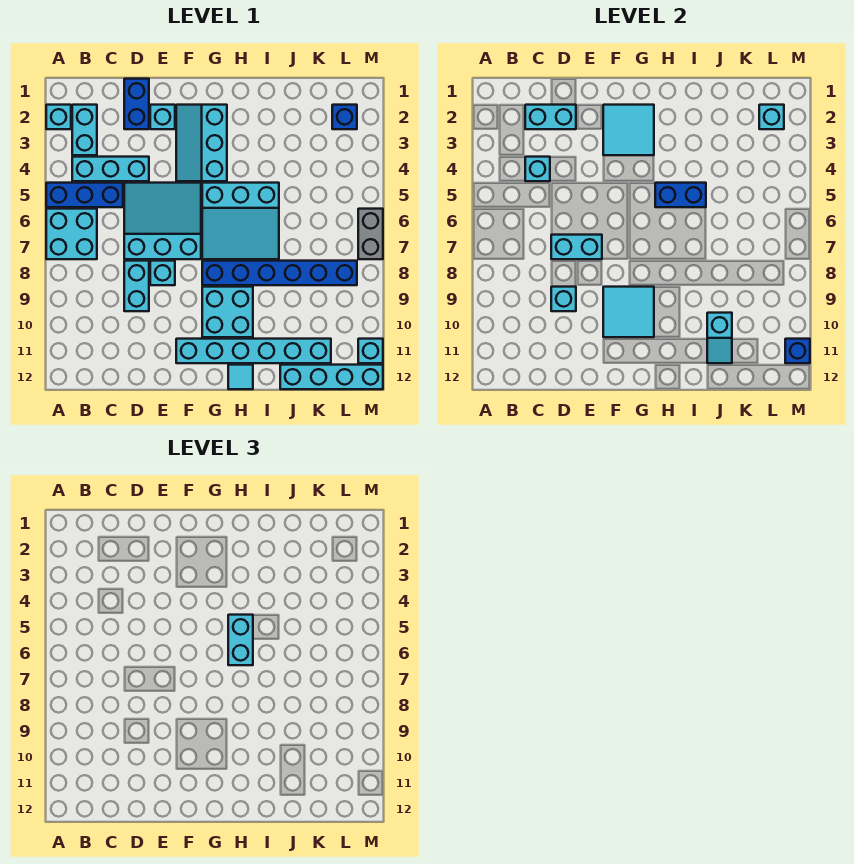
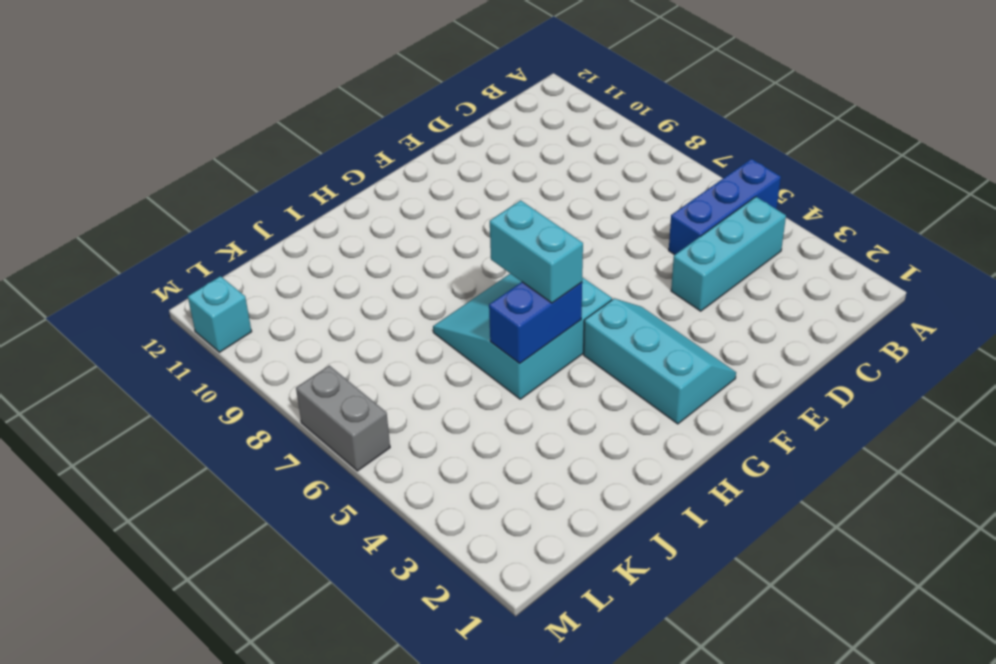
none -> cyan brick A2 level 1
none -> cyan brick A6:B7 level 1
none -> cyan brick B2:B3 level 1
none -> blue brick D1:D2 level 1

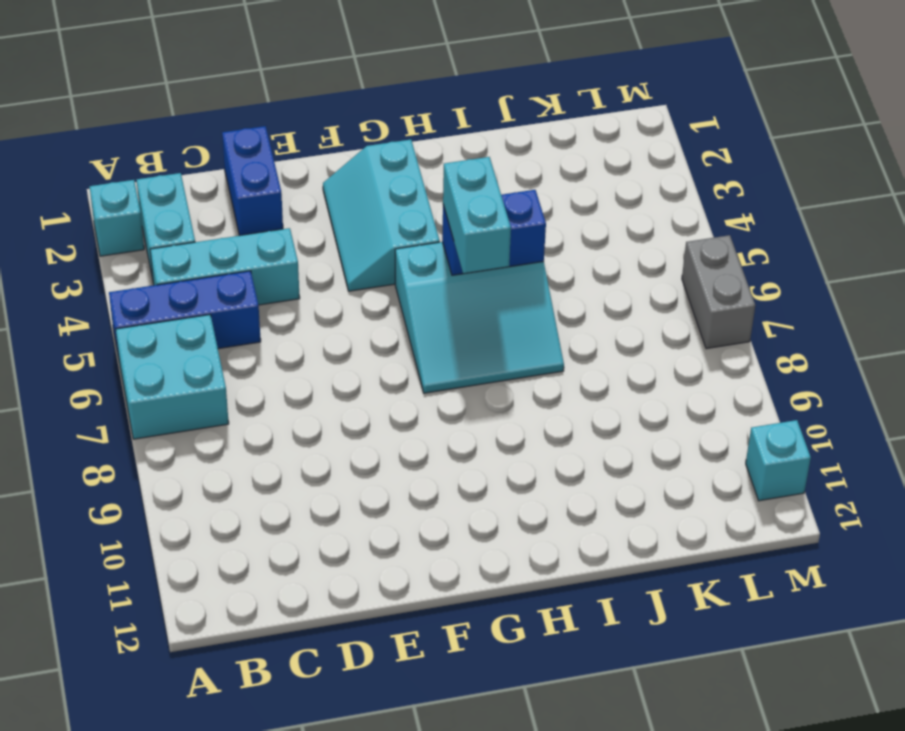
none -> cyan slope D5:F7 level 1 top 7
none -> cyan brick D8:D9 level 1
none -> cyan brick E2 level 1
none -> cyan brick E8 level 1

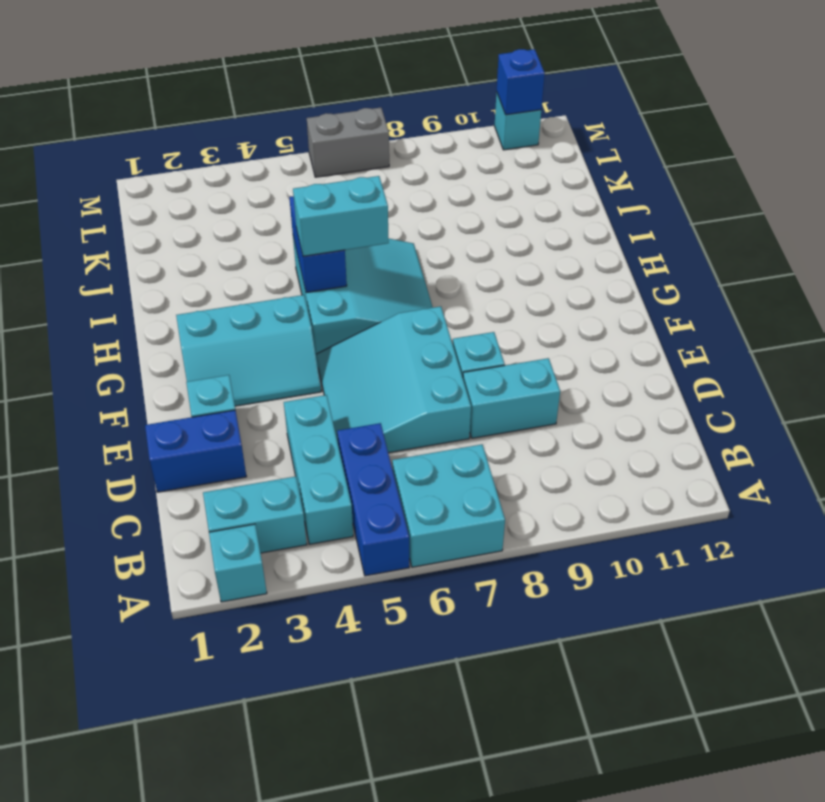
none -> cyan brick F11:K11 level 1
none -> blue brick G8:L8 level 1
none -> cyan brick G9:H10 level 1
none -> cyan tile H12 level 1

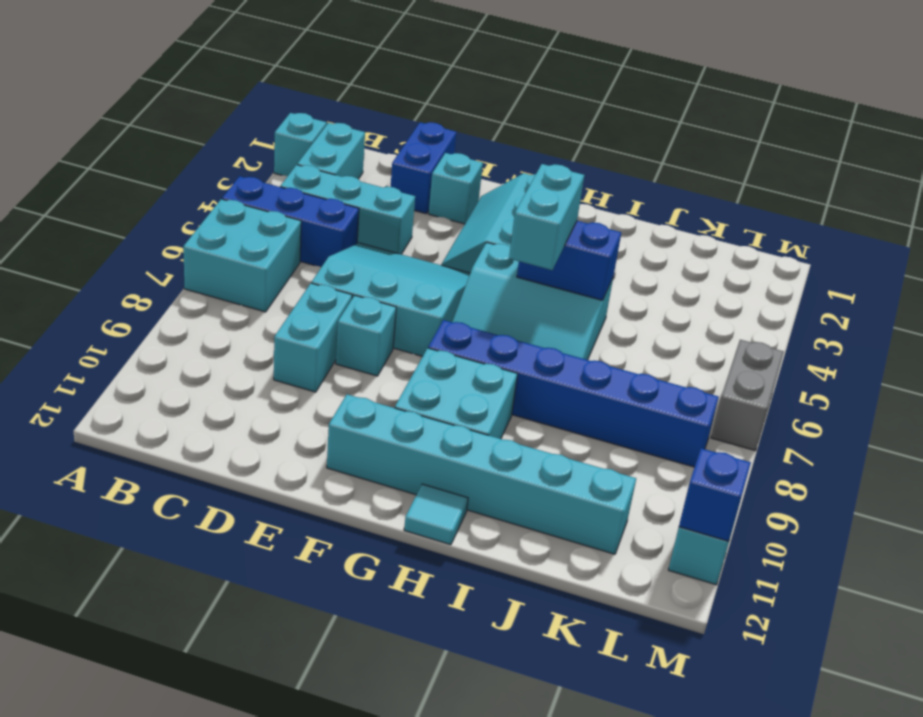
none -> cyan brick J12:M12 level 1
none -> blue brick L2 level 1
none -> cyan brick C2:D2 level 2
none -> cyan brick C4 level 2

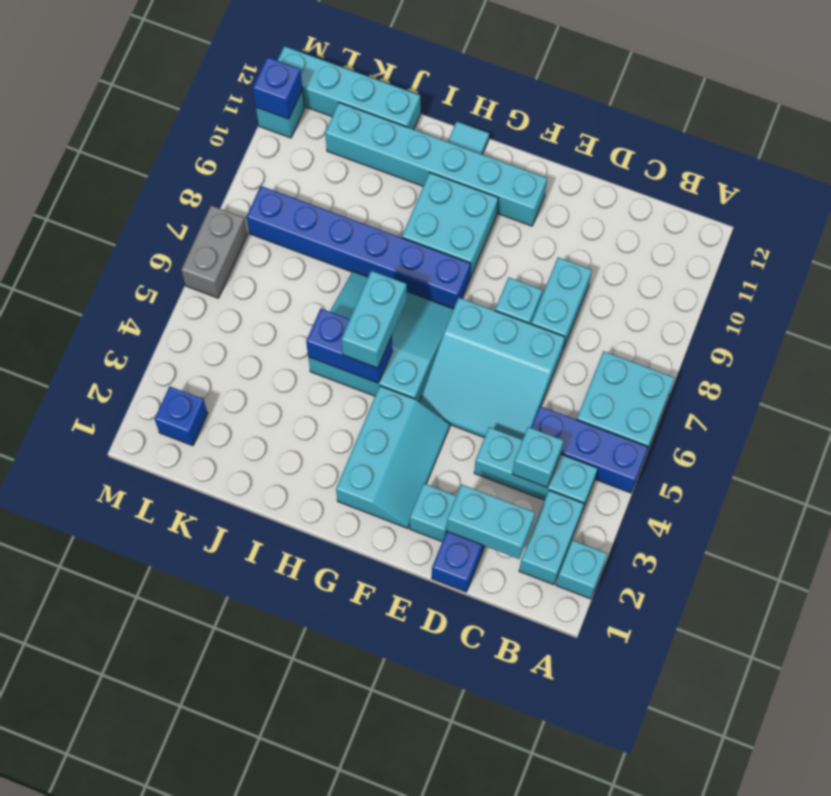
none -> cyan brick D7:E7 level 2
none -> cyan brick D9 level 2
none -> cyan tile F2:G3 level 2
none -> cyan tile F9:G10 level 2

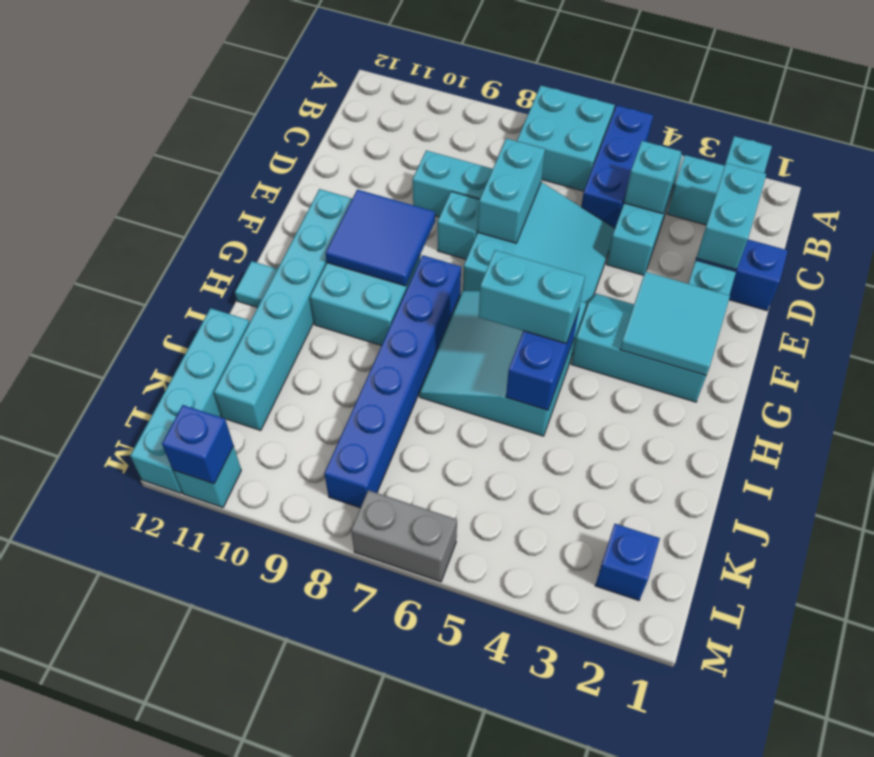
blue tile F9:G10 level 2 -> cyan tile F9:G10 level 2
none -> cyan brick D9 level 2
none -> cyan slope J10:J11 level 2 top 10
none -> cyan brick L2 level 2

